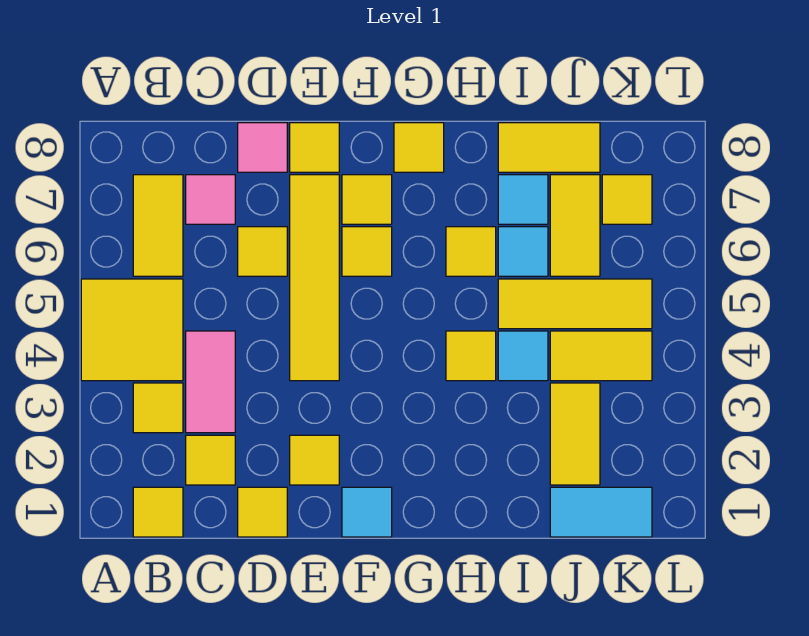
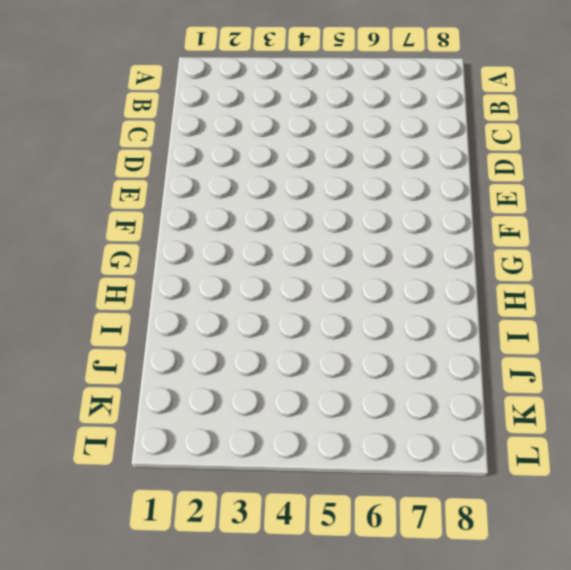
none -> yellow tile A4:B5 level 1
none -> yellow tile B1 level 1
none -> yellow tile B3 level 1

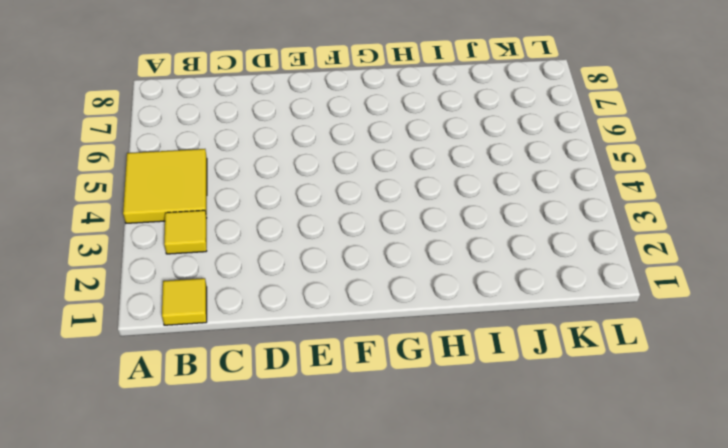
none -> yellow tile B6:B7 level 1
none -> yellow tile C2 level 1
none -> pink tile C3:C4 level 1

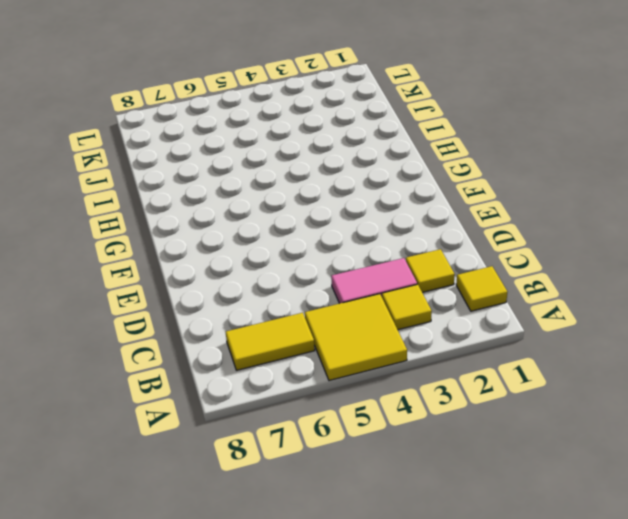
none -> pink tile C7 level 1
none -> yellow tile D1 level 1
none -> yellow tile D6 level 1

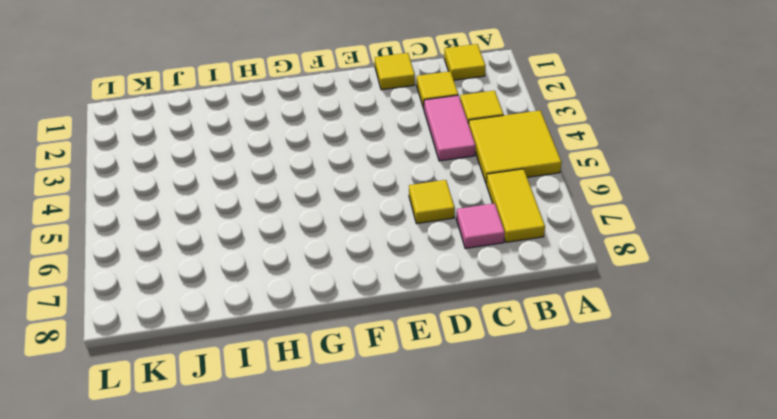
none -> pink tile D8 level 1
none -> yellow tile E2 level 1
none -> yellow tile E4:E7 level 1

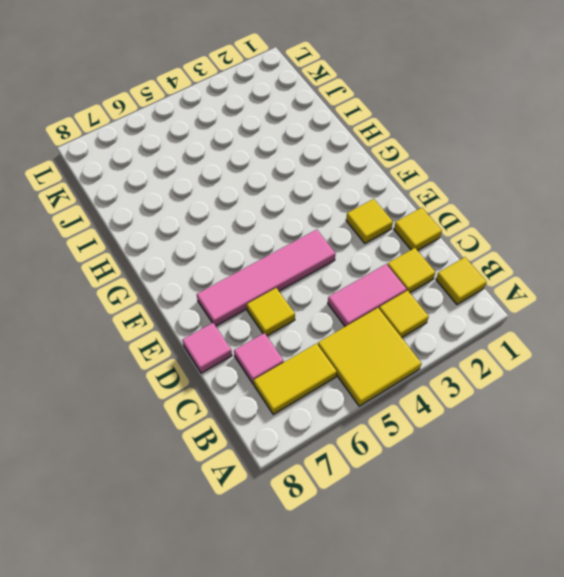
pink tile E4:E7 level 1 -> yellow tile E4:E7 level 1
none -> yellow tile E8 level 1
none -> cyan tile F1 level 1
none -> yellow tile F6 level 1

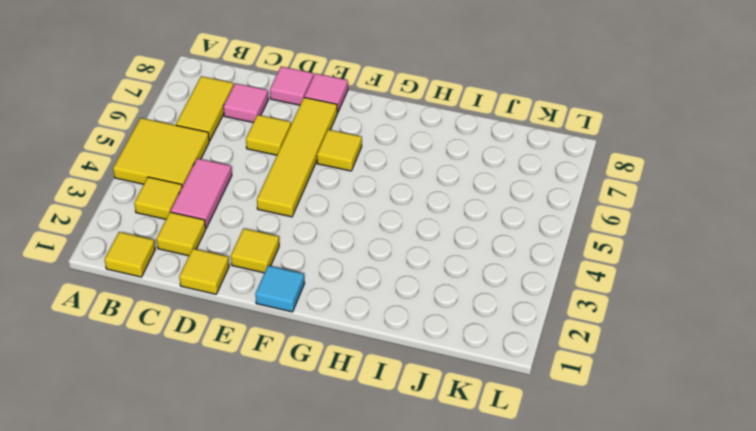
pink tile E8 level 1 -> yellow tile E8 level 1
none -> yellow tile F7 level 1
none -> yellow tile G8 level 1
none -> yellow tile H4 level 1

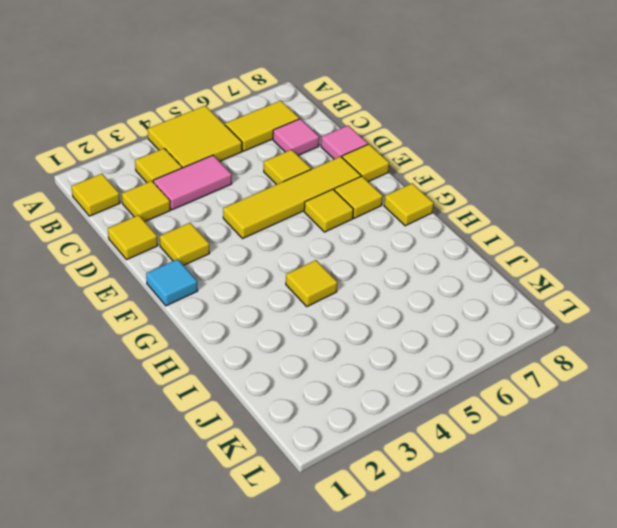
none -> yellow tile H6 level 1
none -> cyan tile I4 level 1
none -> yellow tile I5:K5 level 1

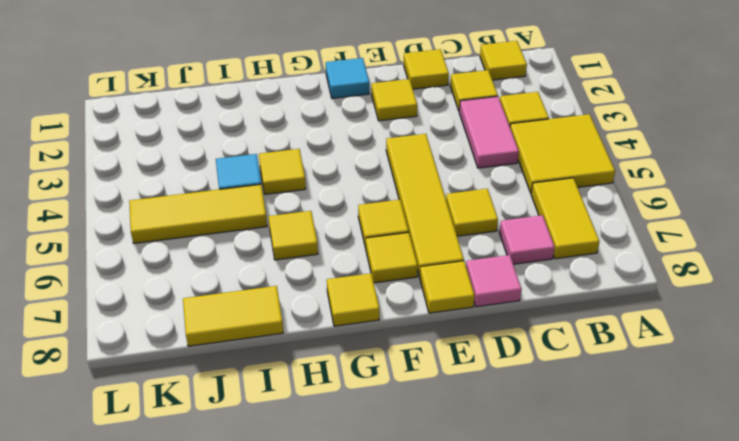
none -> cyan tile I6 level 1
none -> cyan tile I7 level 1
none -> cyan tile J1:K1 level 1

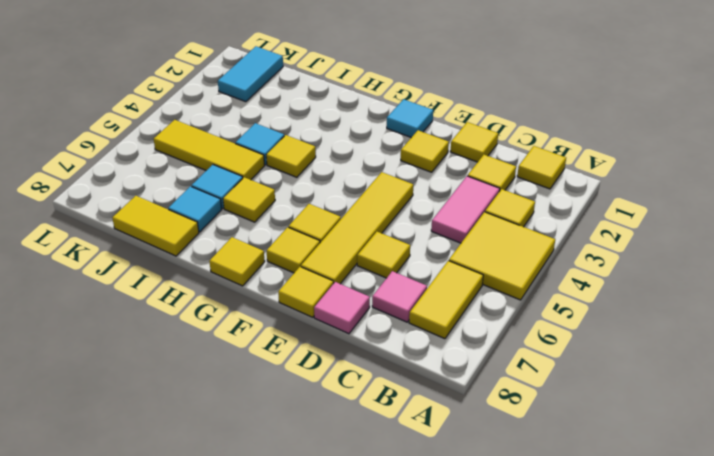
cyan tile K1:K2 level 1 -> cyan tile J1:K1 level 1
none -> yellow tile J2:J3 level 1
none -> yellow tile J4:K4 level 1
none -> yellow tile J6:J7 level 1

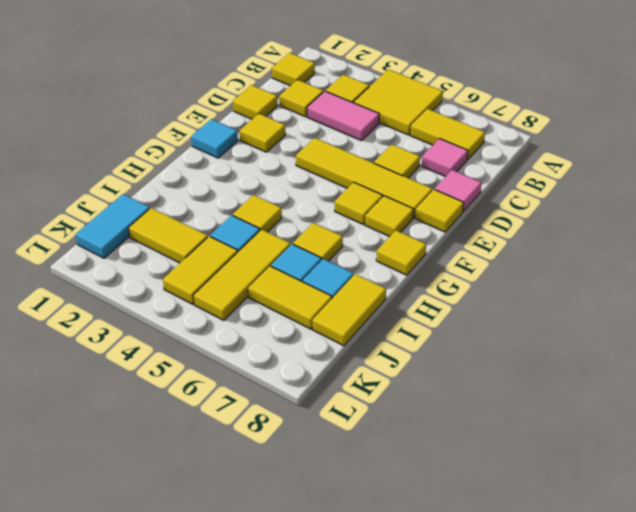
none -> yellow tile K7 level 1

